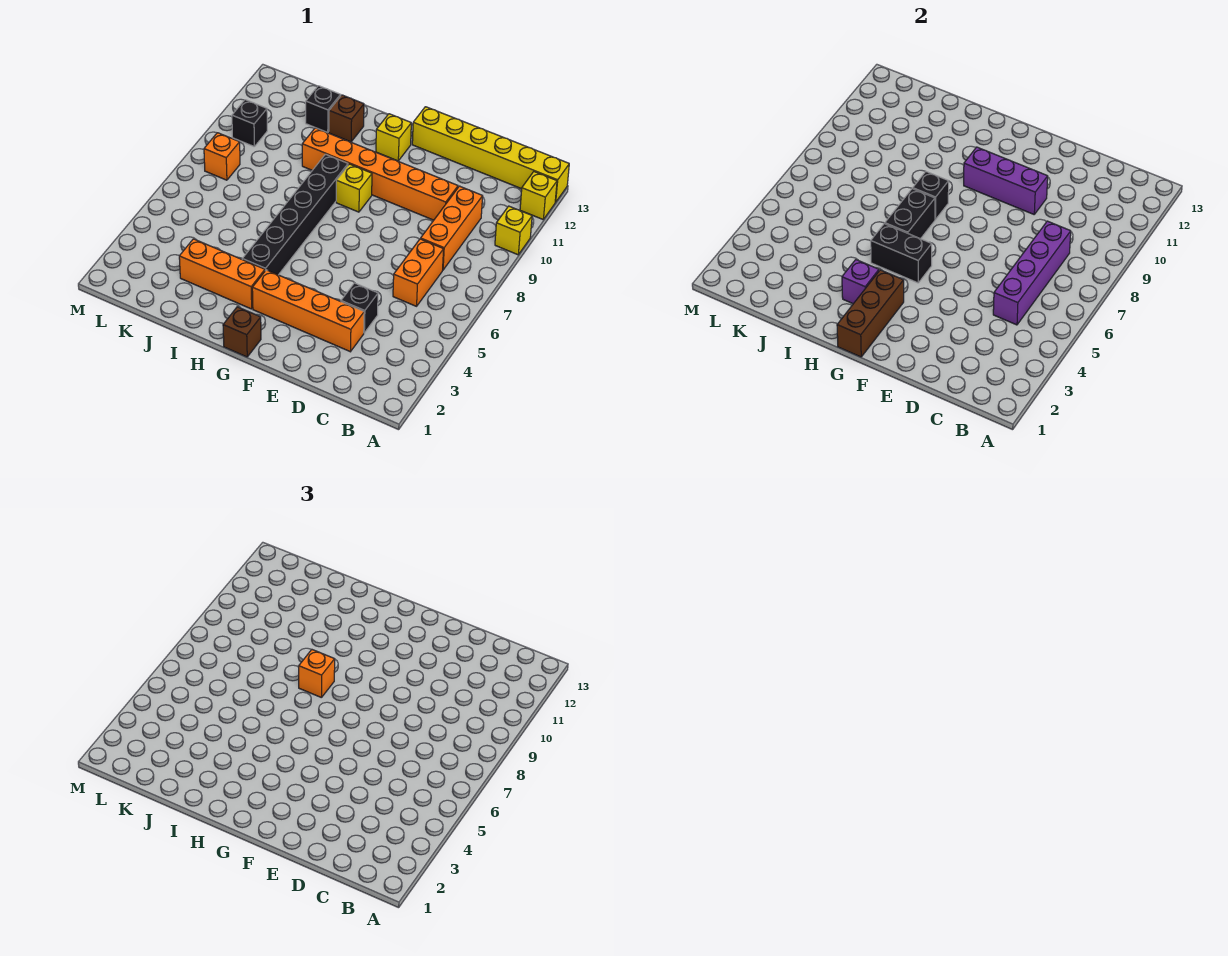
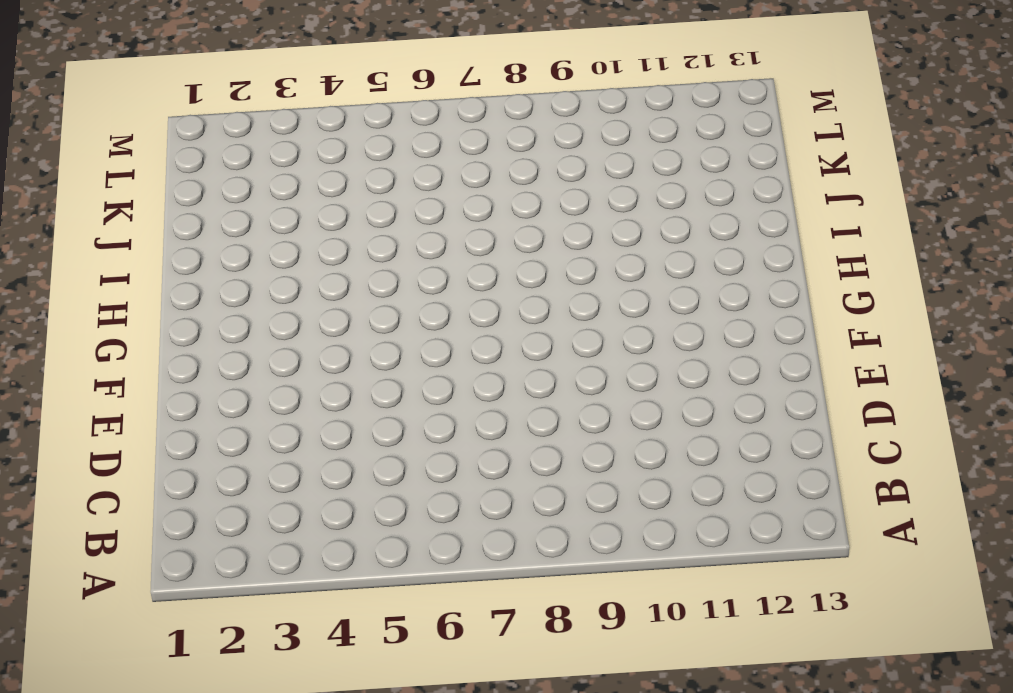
none -> yellow brick A10 level 1
none -> yellow brick A12 level 1
none -> yellow brick A13:F13 level 1

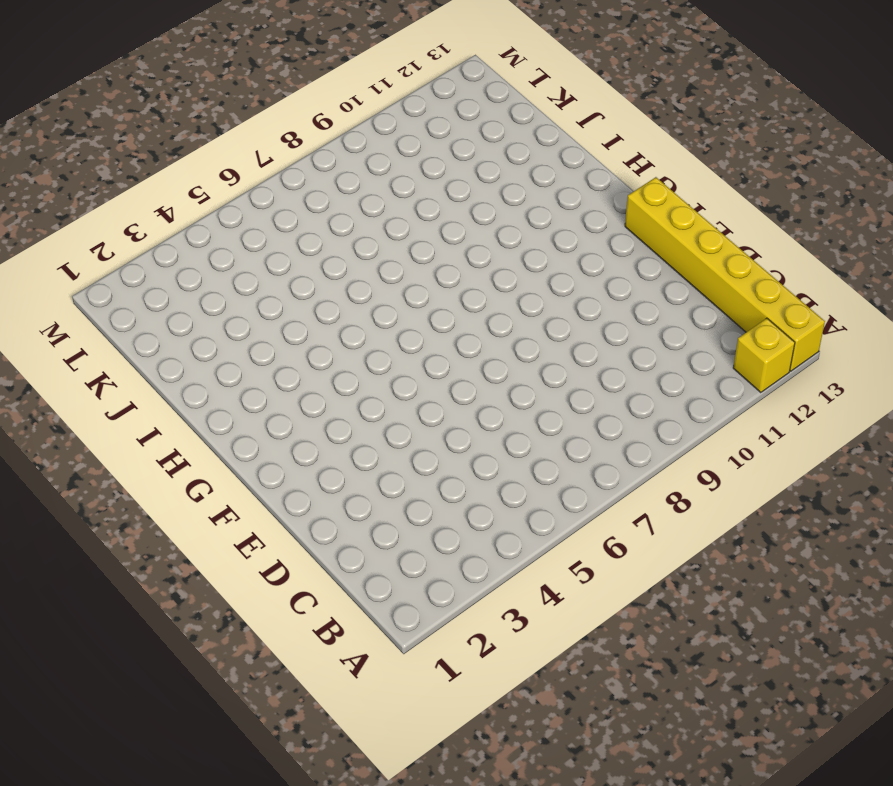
none -> yellow brick A10 level 1
none -> orange brick C6:C7 level 1
none -> orange brick C8:C10 level 1

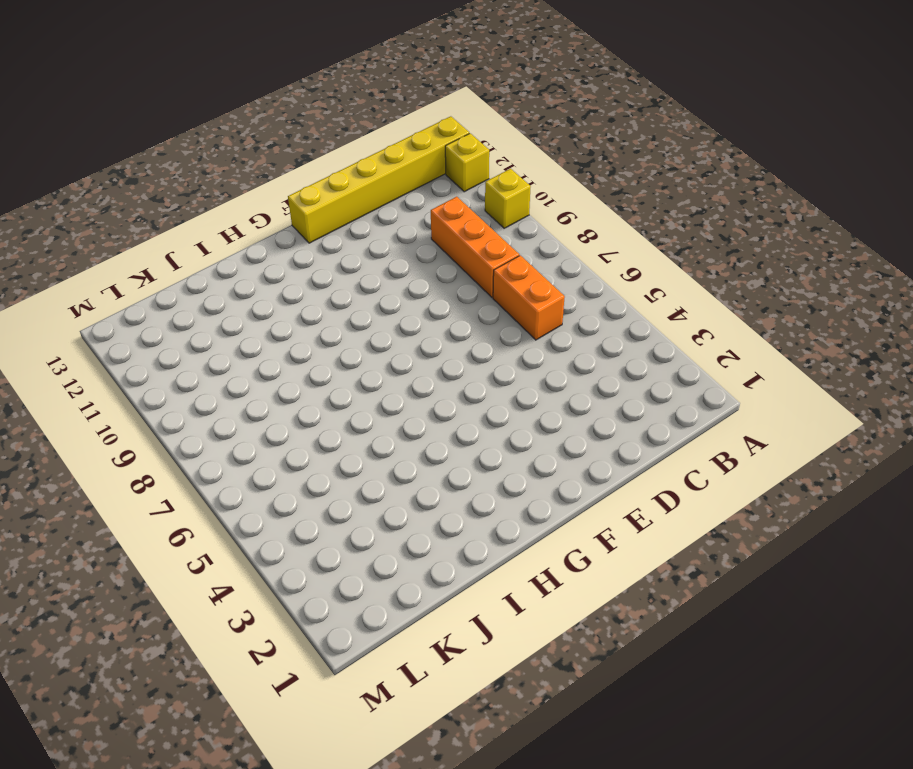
none -> orange brick D3:G3 level 1
none -> black brick D4 level 1
none -> orange brick D10:I10 level 1

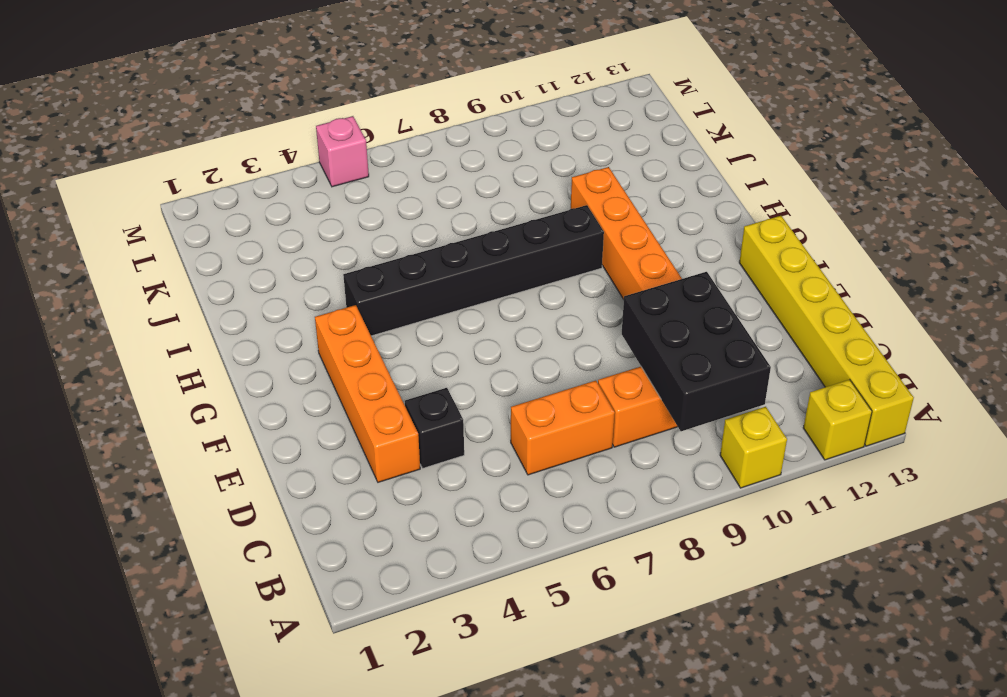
black brick B9:D10 level 2 -> none
pink brick M5 level 1 -> none
none -> brown brick G1 level 1
none -> yellow brick G9 level 1
none -> yellow brick G12 level 1

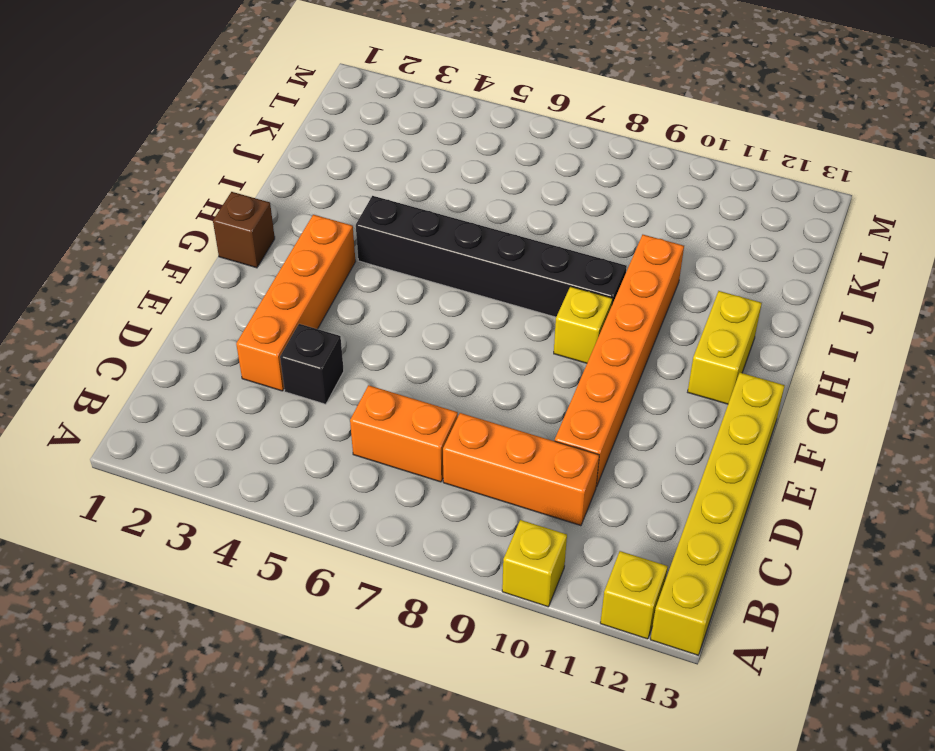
yellow brick G12:H12 level 1 -> yellow brick G12 level 1
none -> orange brick H3:J3 level 1
none -> brown brick I12 level 1
none -> black brick J12 level 1

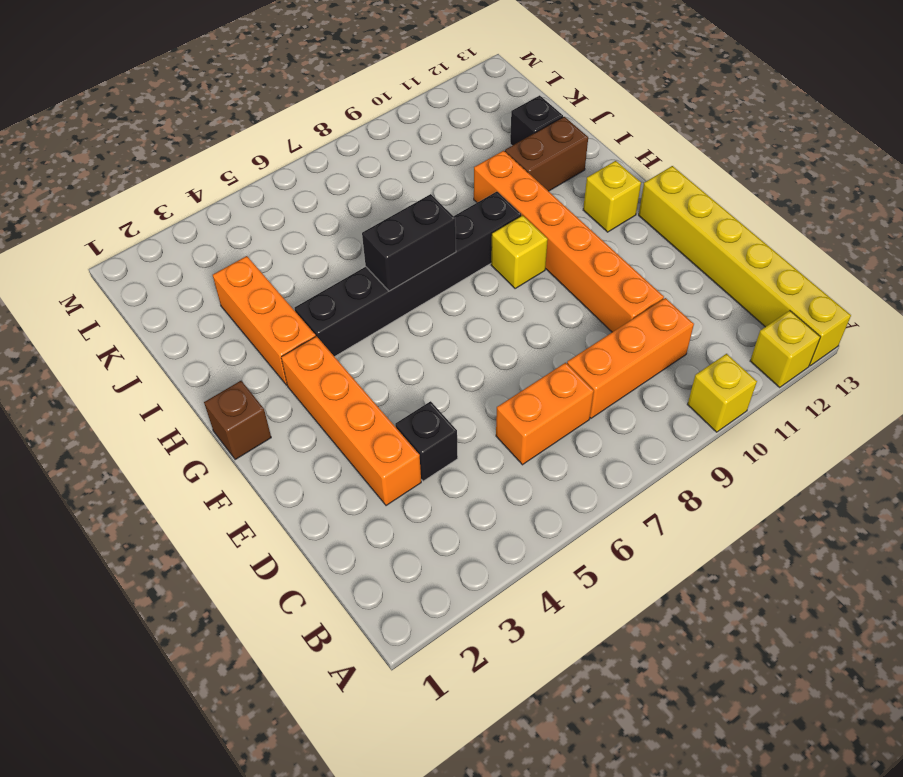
brown brick I11:I12 level 1 -> brown brick I12 level 1
none -> orange brick L8 level 1
none -> black brick L10 level 1
none -> purple brick C5:C8 level 2

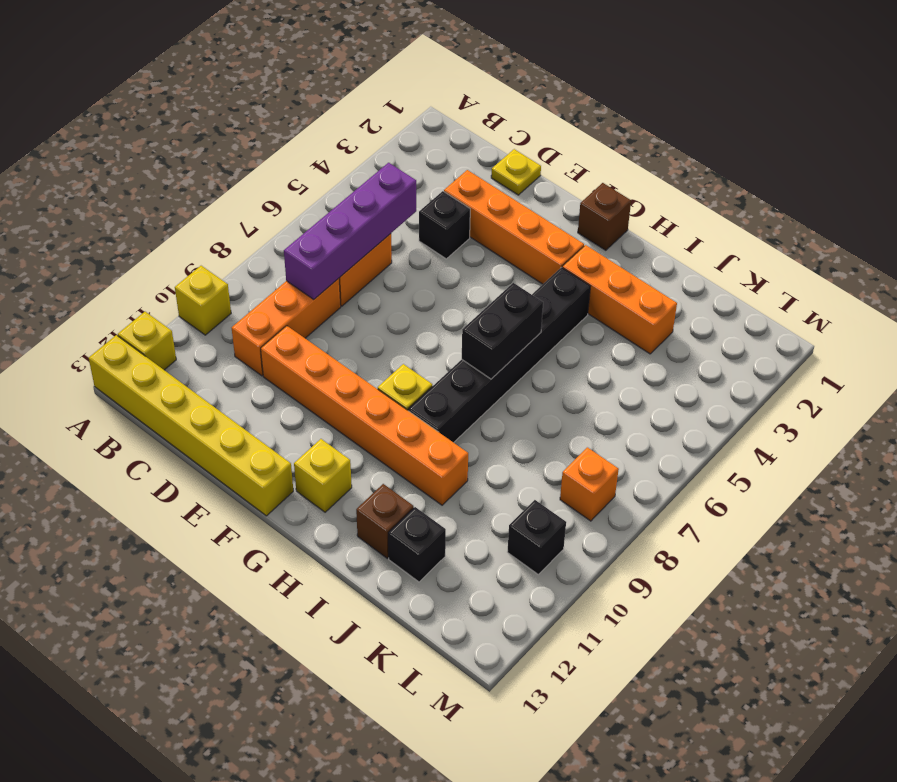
yellow plate D1 level 1 -> none
none -> purple brick E10:G10 level 2
none -> brown brick G1:G3 level 2
none -> black brick G5:H5 level 2

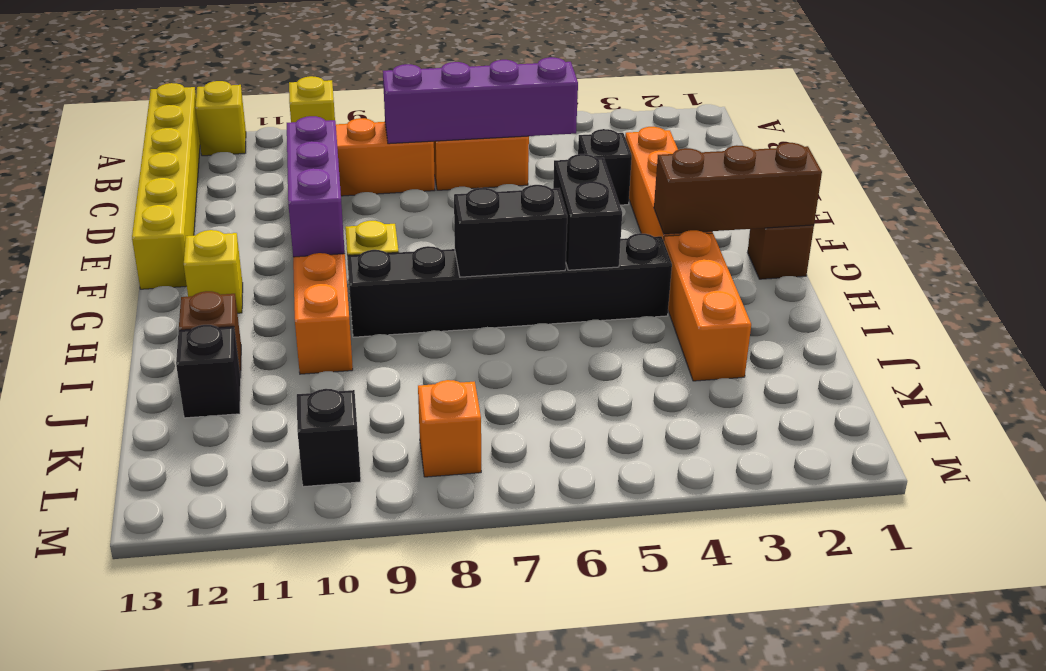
none -> purple brick H3 level 2
none -> black brick H8 level 2
none -> orange brick H8 level 3

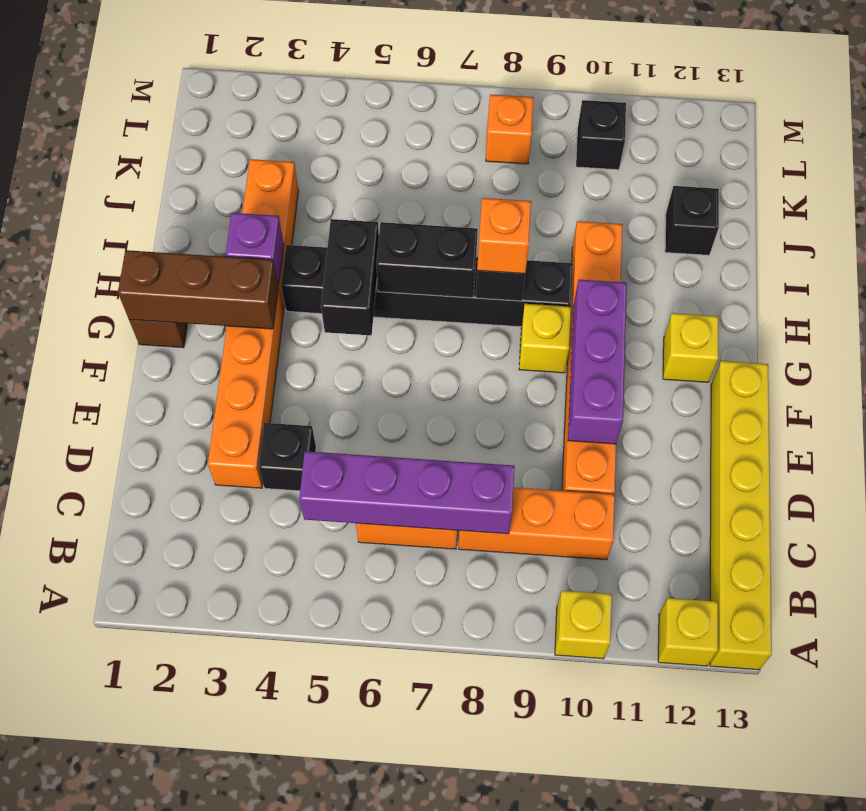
none -> brown brick I12 level 1

